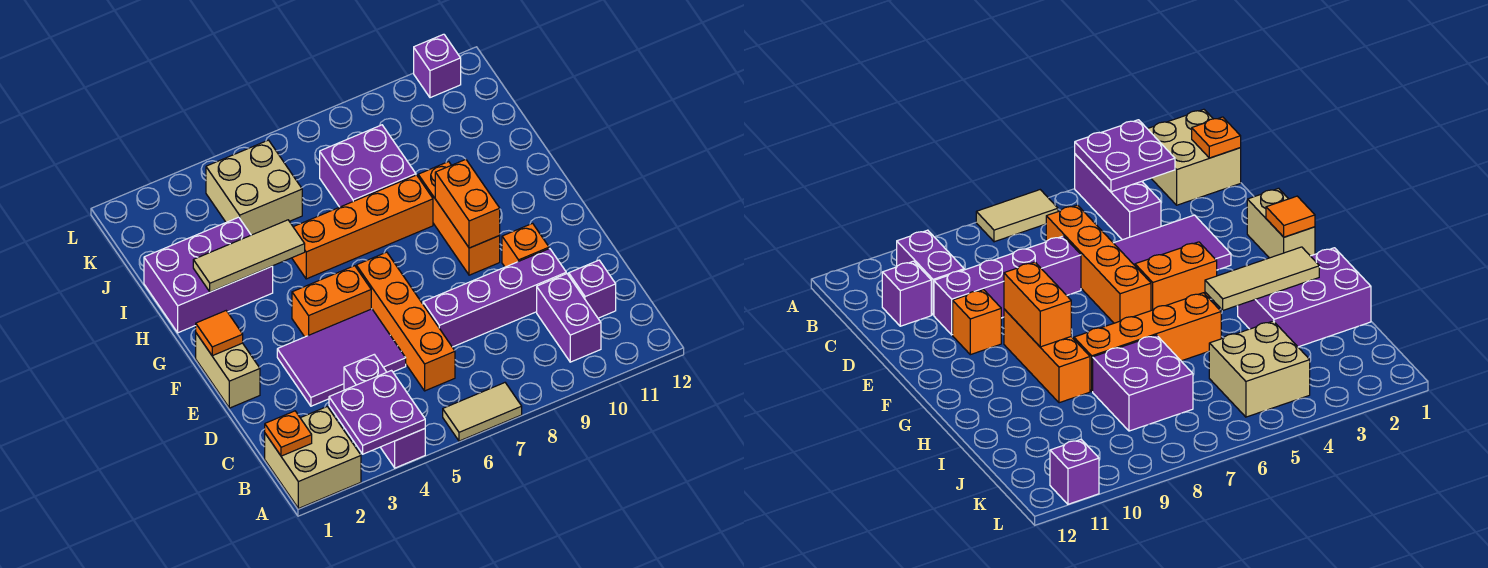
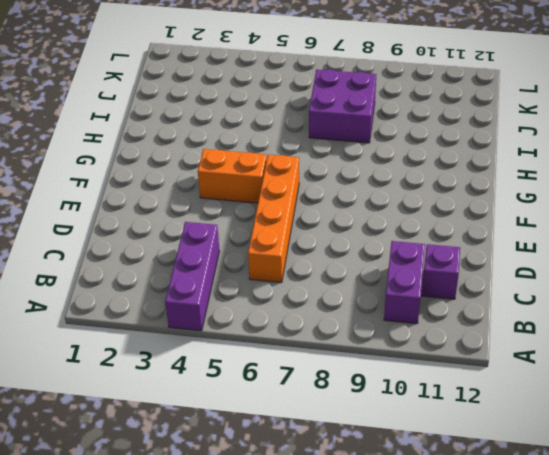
none -> tan brick A1:B2 level 1
none -> tan tile A6:A7 level 1
none -> purple tile D3:E5 level 1

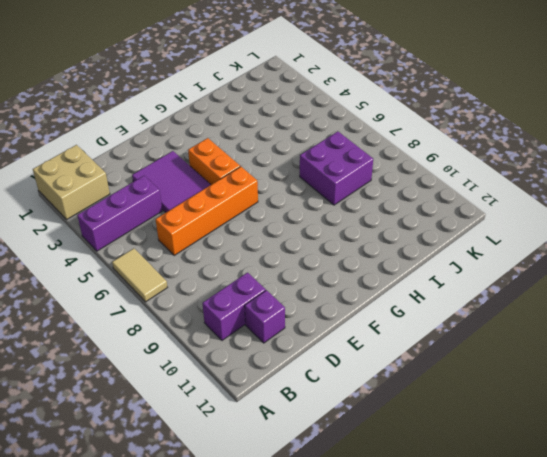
none -> purple brick D7:D10 level 1
none -> tan brick E1:F1 level 1
none -> orange brick E10 level 1

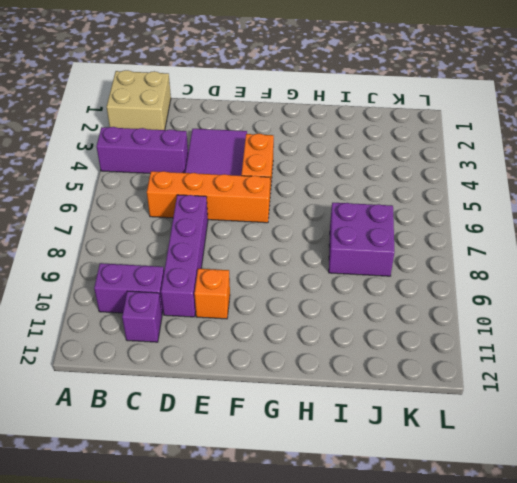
none -> tan tile A6:A7 level 1
none -> tan brick E1:F1 level 1
none -> orange brick F9:H9 level 1

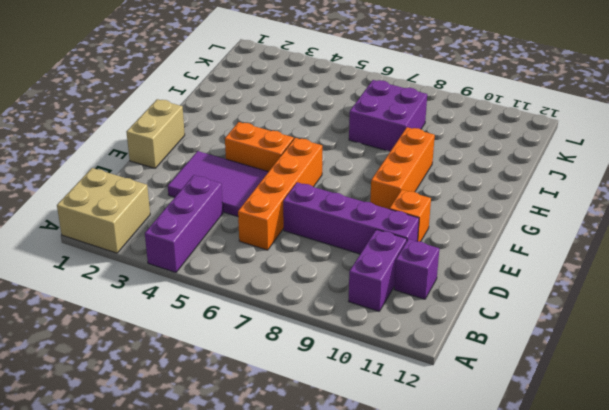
none -> tan tile A6:A7 level 1
none -> purple brick H1:I3 level 1
none -> orange brick H5:H8 level 1

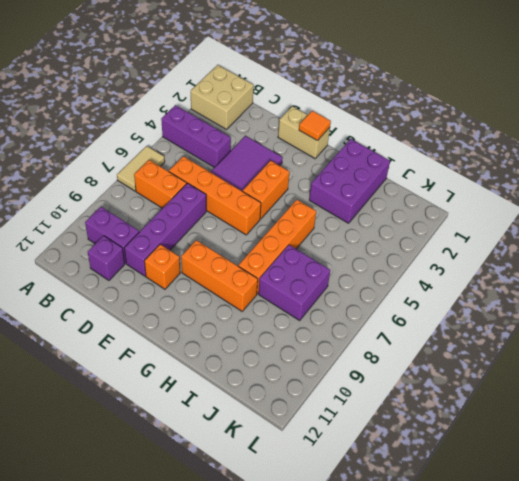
orange brick B7:C7 level 1 -> orange brick F9:G9 level 2
none -> tan brick J4:K5 level 1
none -> purple brick L11 level 1
none -> purple plate A3:B4 level 2

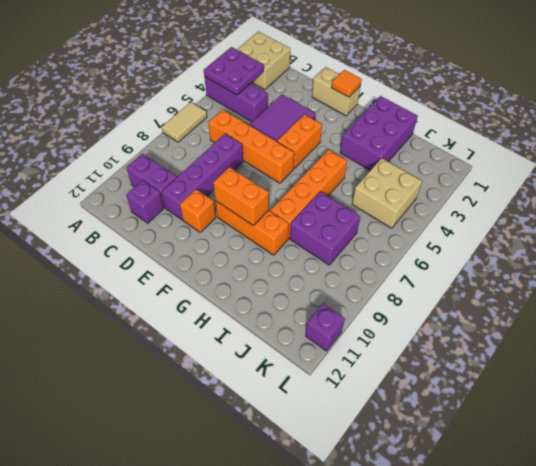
none -> orange plate B1 level 2
none -> tan tile H2:H4 level 2

